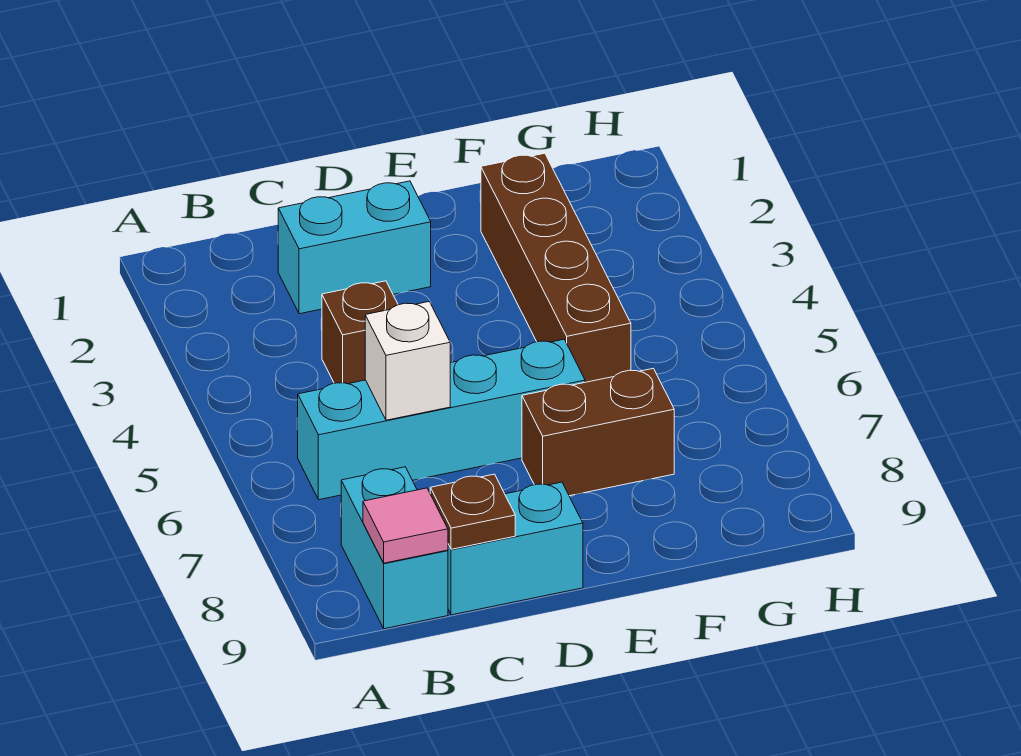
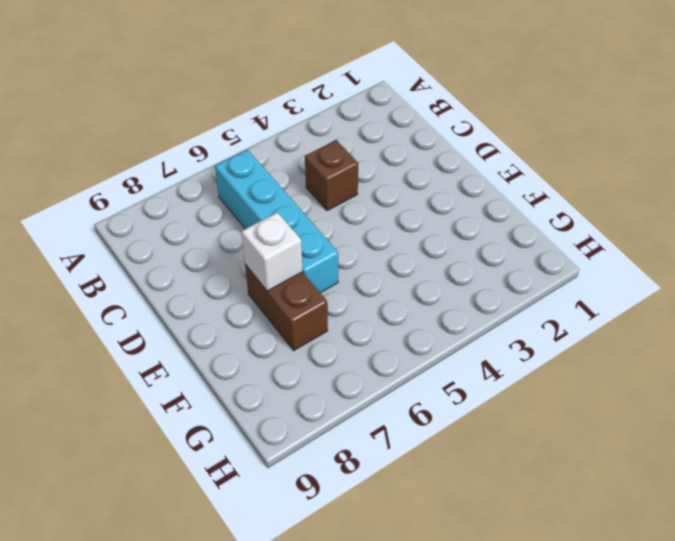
white brick E7 level 2 -> white brick C6 level 2
none -> cyan brick B8:B9 level 1
none -> cyan brick C2:D2 level 1

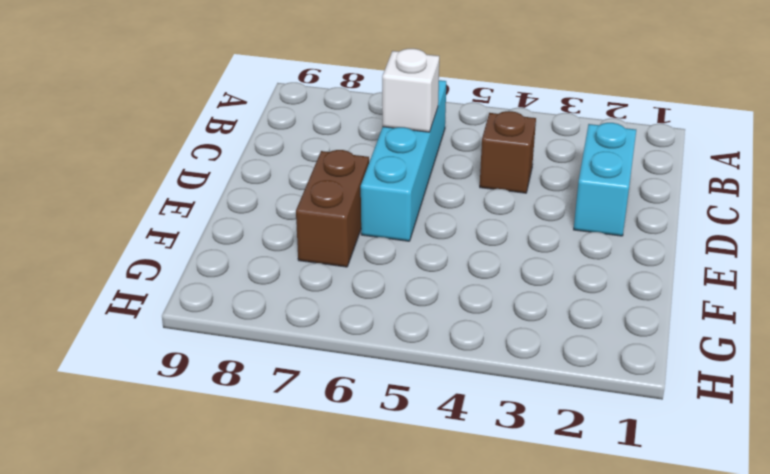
none -> cyan brick B8:B9 level 1
none -> cyan brick C9:D9 level 1

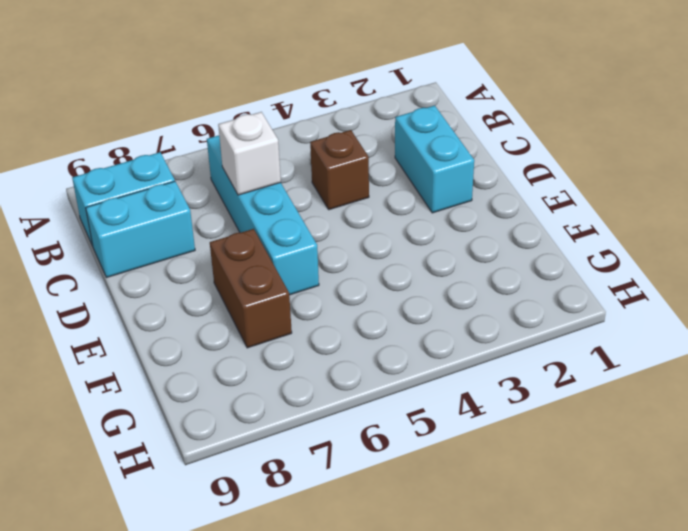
cyan brick C8:C9 level 1 -> cyan brick C9:D9 level 1
none -> brown brick F2:F5 level 1
none -> pink tile B9 level 2

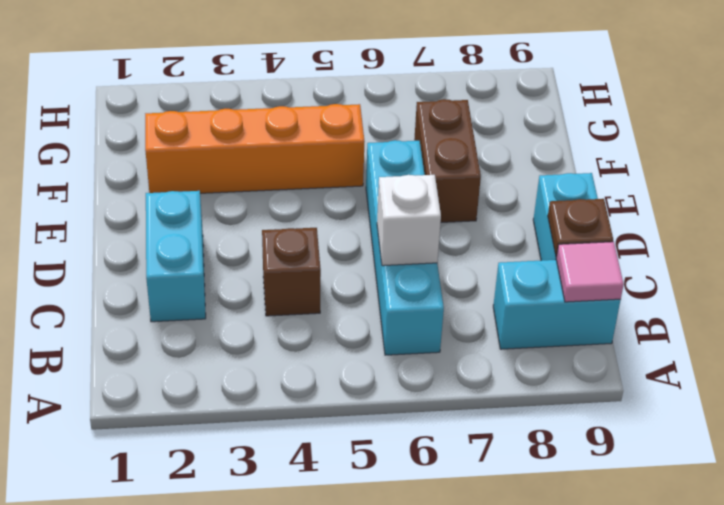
orange brick F2:F5 level 1 -> brown brick F2:F5 level 1

